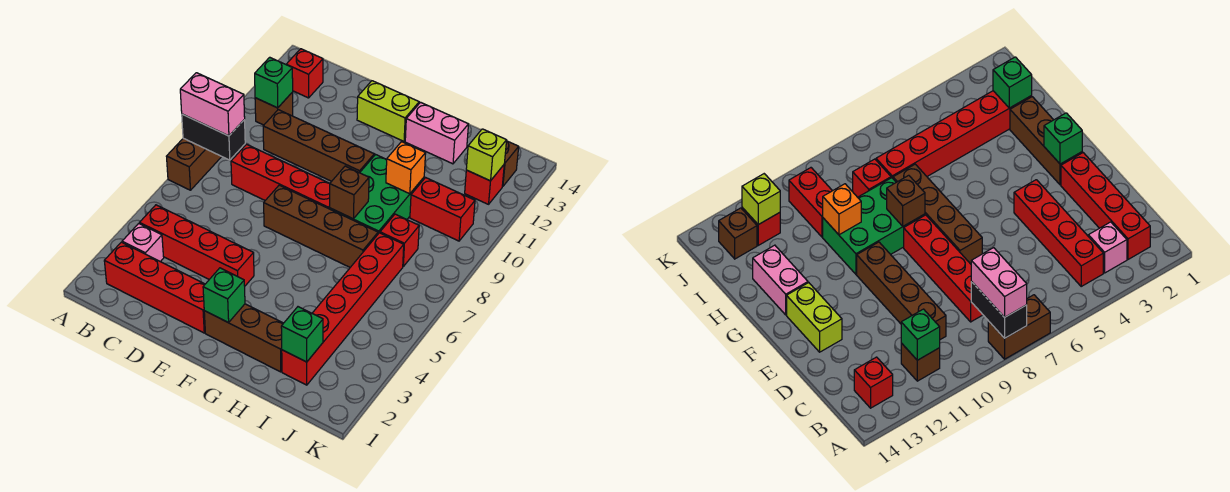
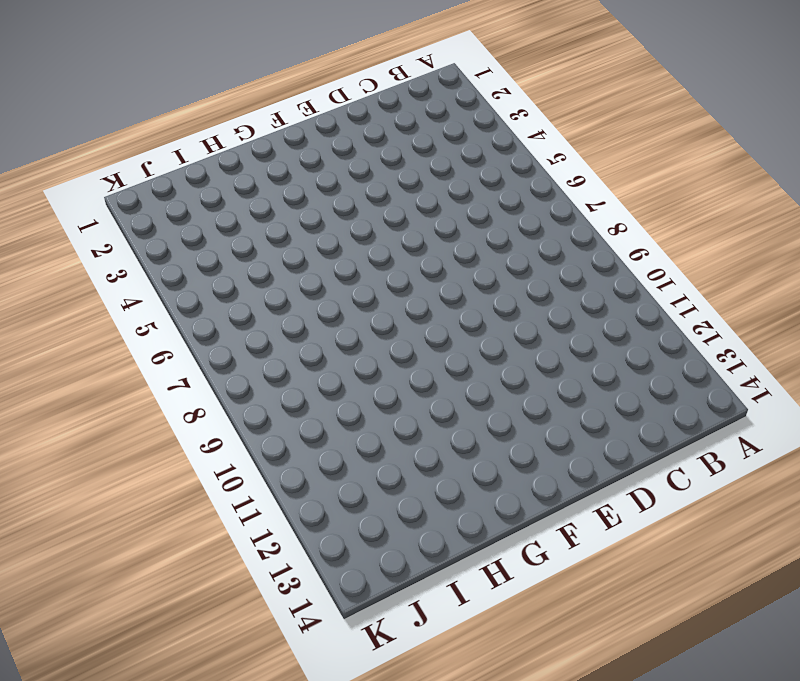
none -> brown brick A7:A8 level 1
none -> red brick B2:E2 level 1
none -> pink brick B3 level 1

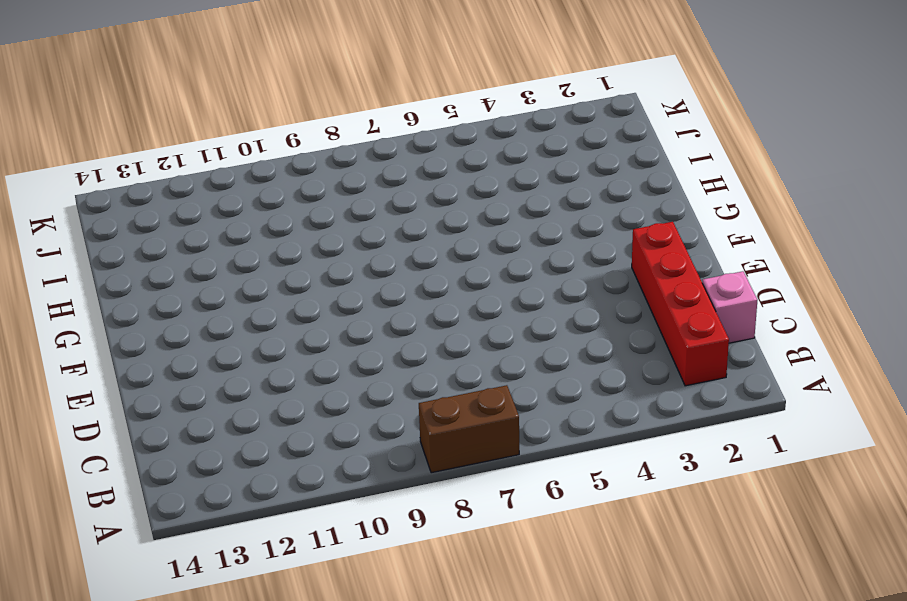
pink brick C1 level 1 -> pink brick B3 level 1
none -> red brick B4:E4 level 1
none -> brown brick B11 level 1
none -> red brick B13 level 1

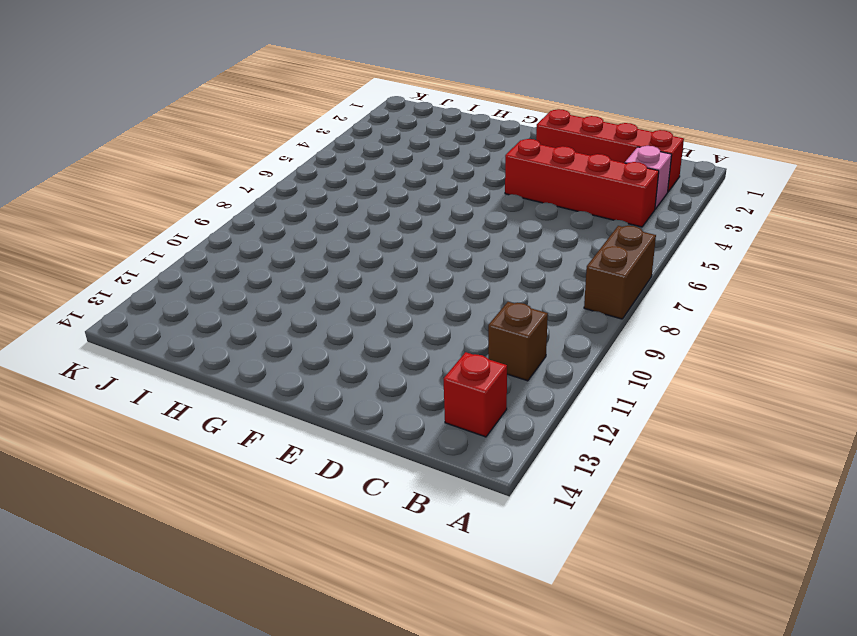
none -> red brick C8:F8 level 1
none -> brown brick C10:F10 level 1
none -> brown brick E7:H7 level 1

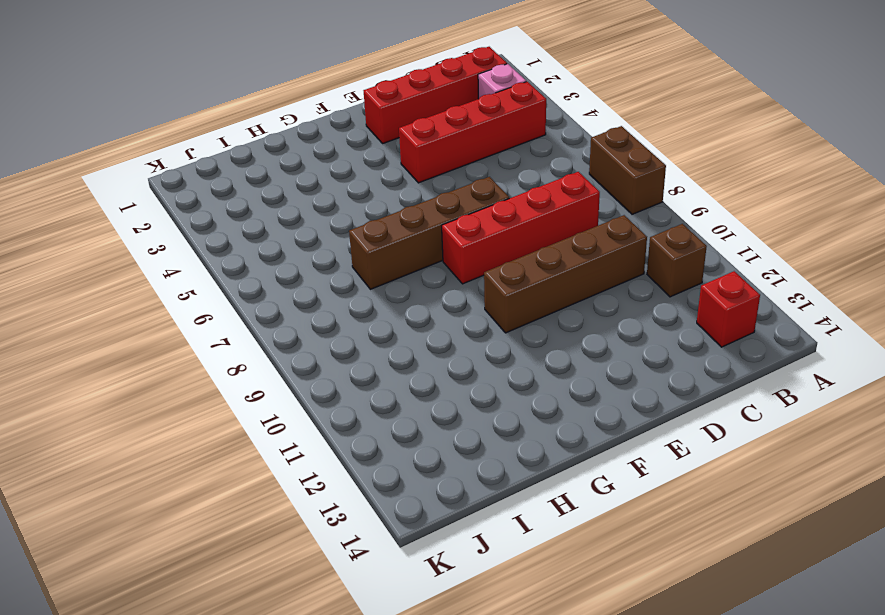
none -> lime brick E13:F13 level 1
none -> brown brick F2:H2 level 1
none -> green brick G8:H10 level 1

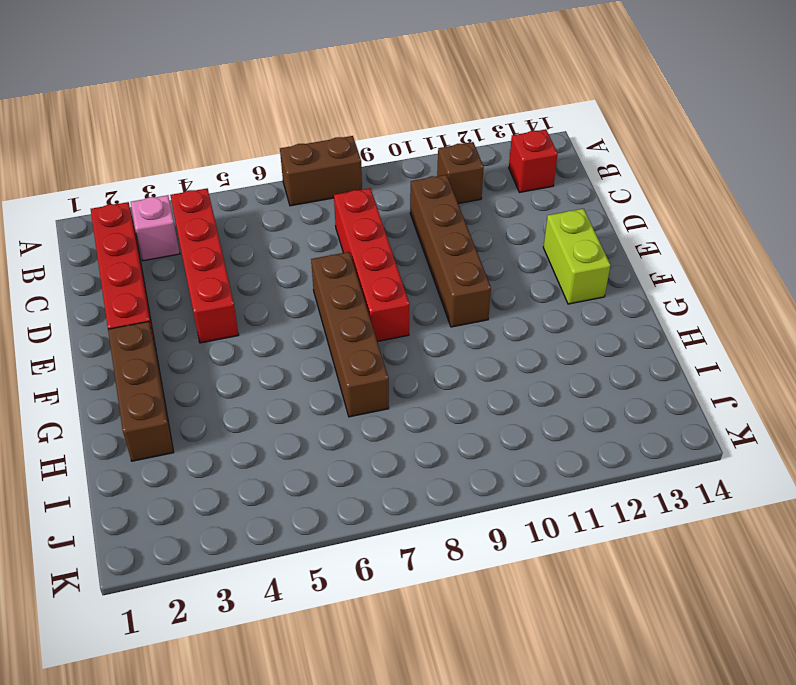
none -> green brick G8:H10 level 1
none -> pink brick G13:H13 level 1
none -> red brick I2:I7 level 1

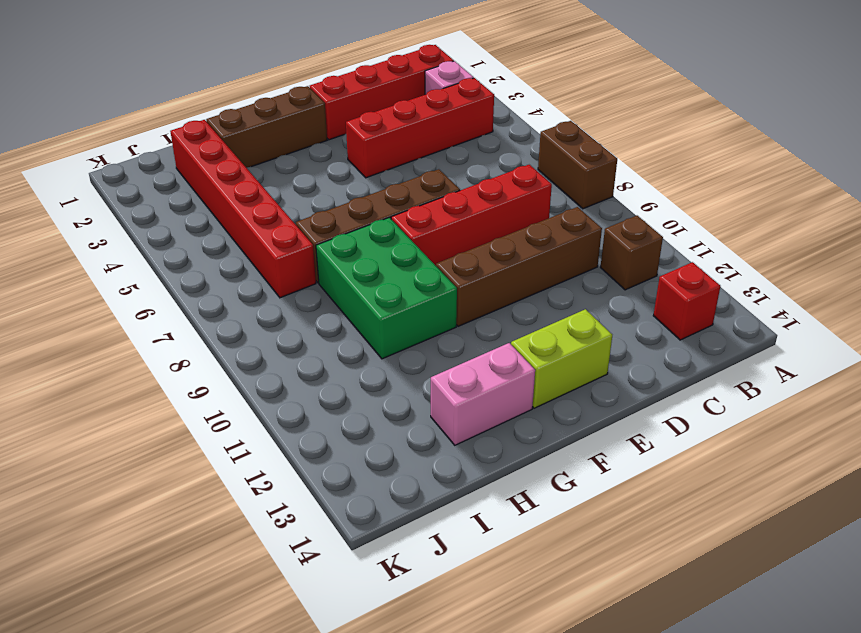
none -> red brick I8 level 1
none -> red brick I10:J10 level 1
none -> red brick J12 level 1

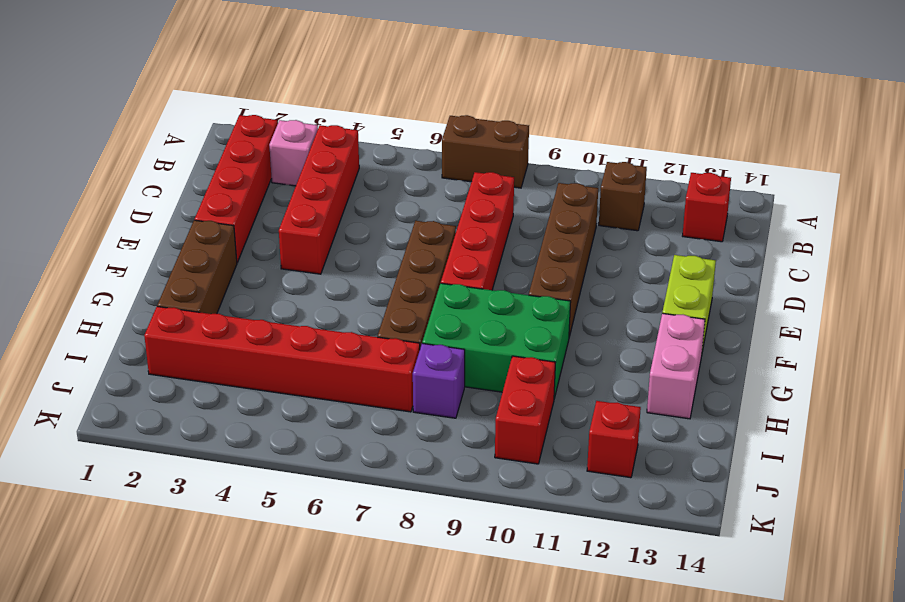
purple brick I8 level 1 -> red brick I8 level 1
none -> brown brick J13 level 1
none -> black brick A8:B8 level 2
none -> green brick B11 level 2

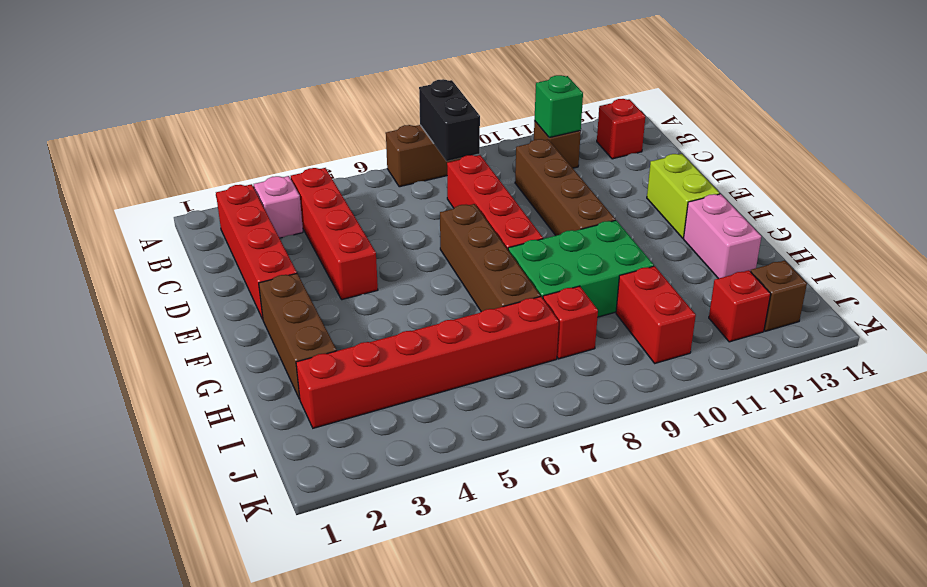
none -> green brick F2 level 2
none -> brown brick G8 level 2
none -> orange brick H10 level 2

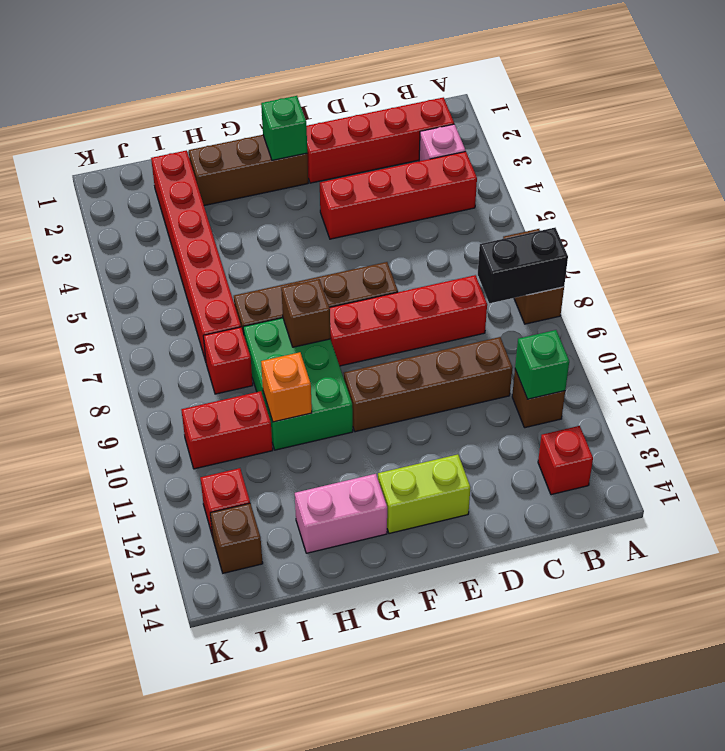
none -> green brick I2 level 2
none -> lime brick J12 level 2
none -> pink brick A8:B8 level 3

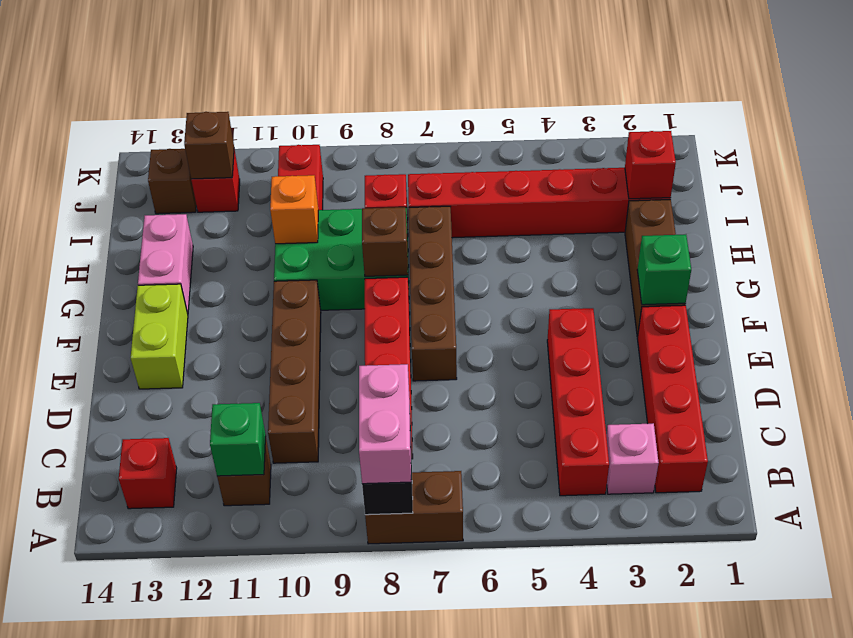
red brick I2 level 2 -> green brick I2 level 2
brown brick J12 level 2 -> lime brick J12 level 2

